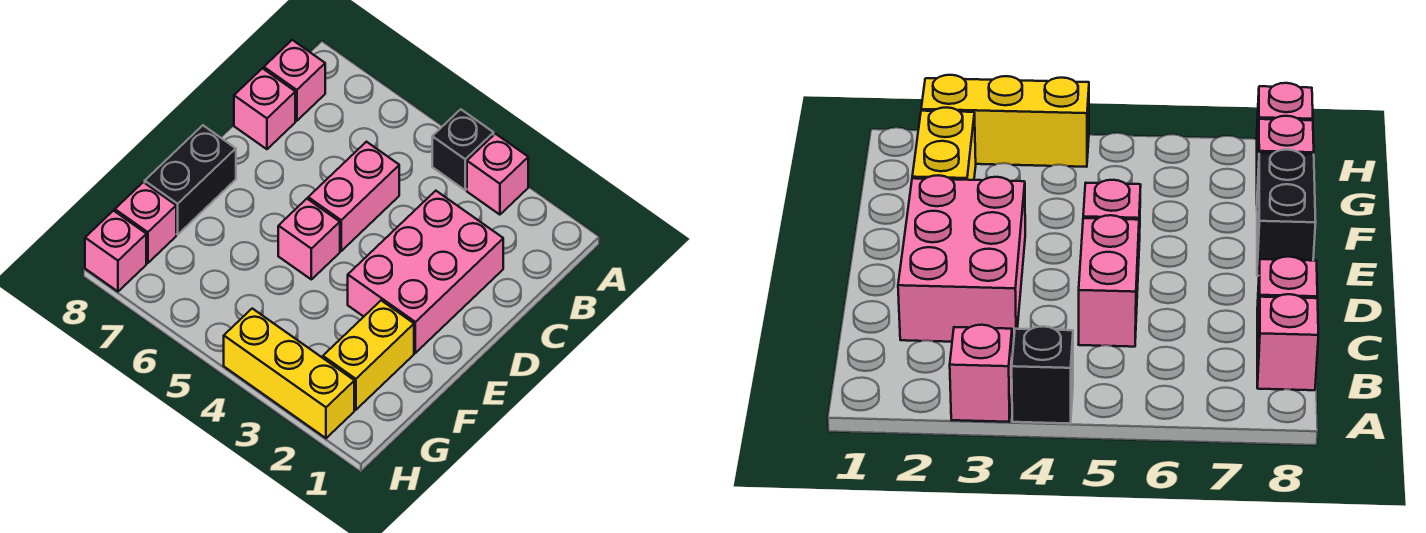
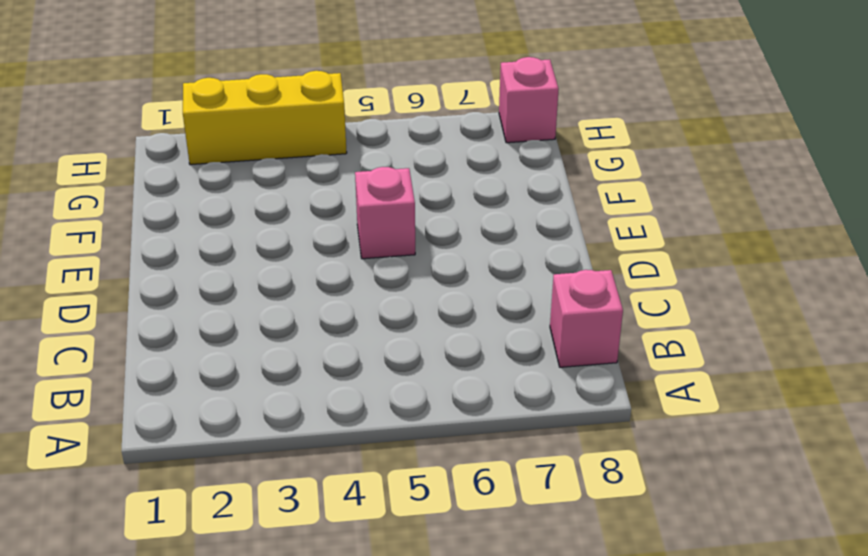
none -> pink brick A3 level 1
none -> black brick A4 level 1
none -> pink brick C2:E3 level 1

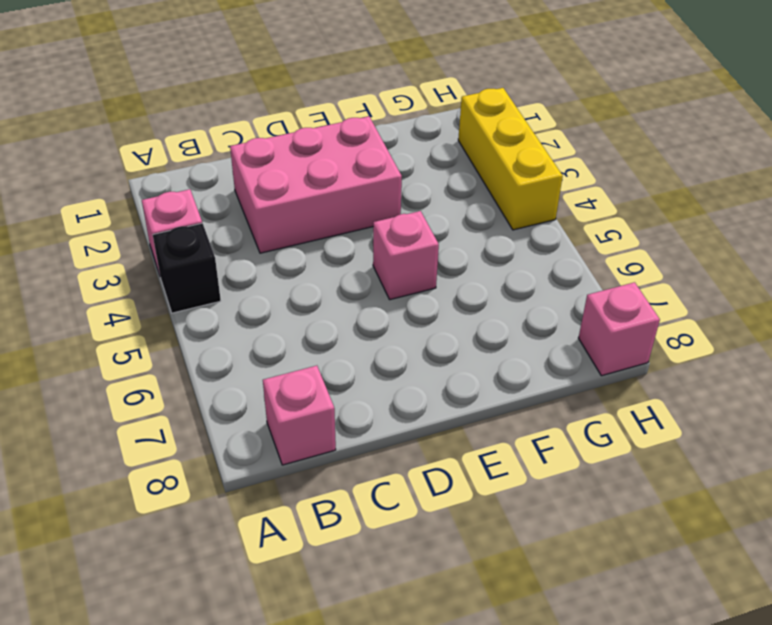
none -> pink brick C5:D5 level 1
none -> pink brick C8 level 1
none -> black brick E8:F8 level 1

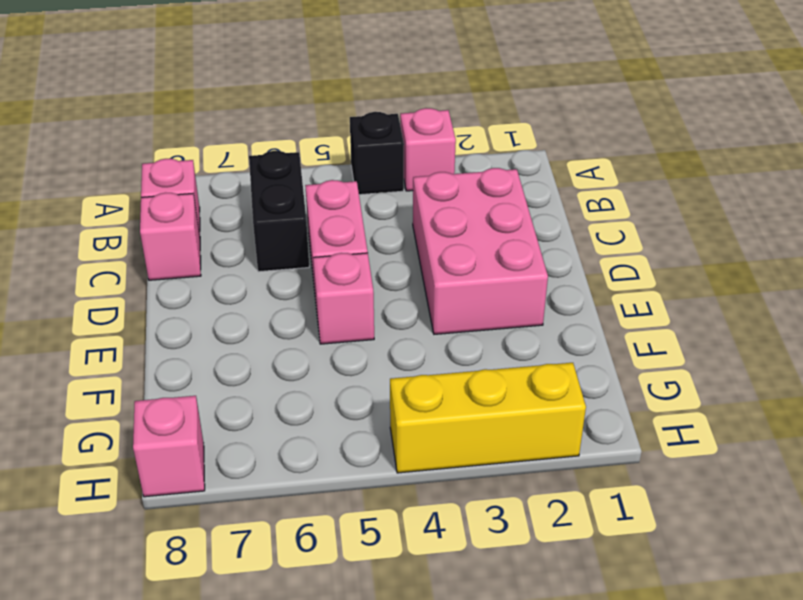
black brick B6:C6 level 1 -> black brick E8:F8 level 1
none -> yellow brick F2:G2 level 1
none -> pink brick G8 level 1

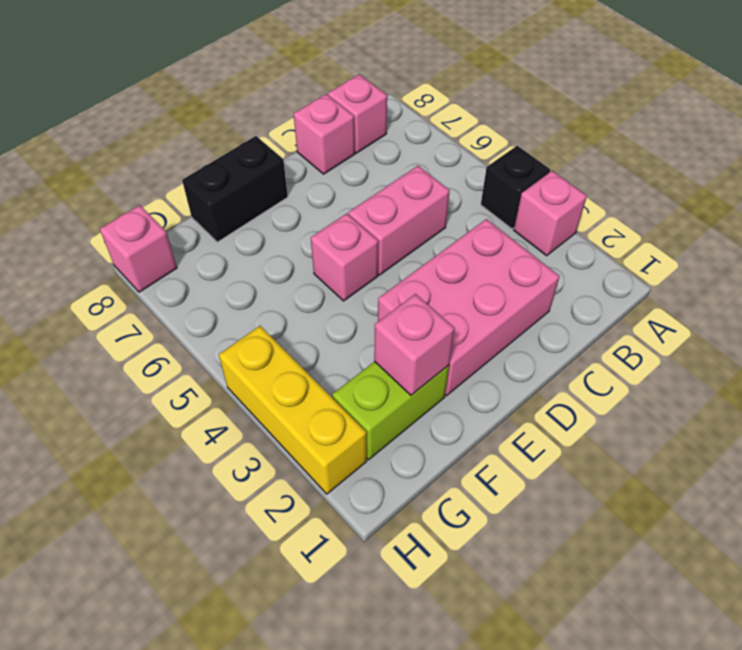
lime brick F2:G2 level 1 -> yellow brick F2:G2 level 1
pink brick F2 level 2 -> pink brick G8 level 1

